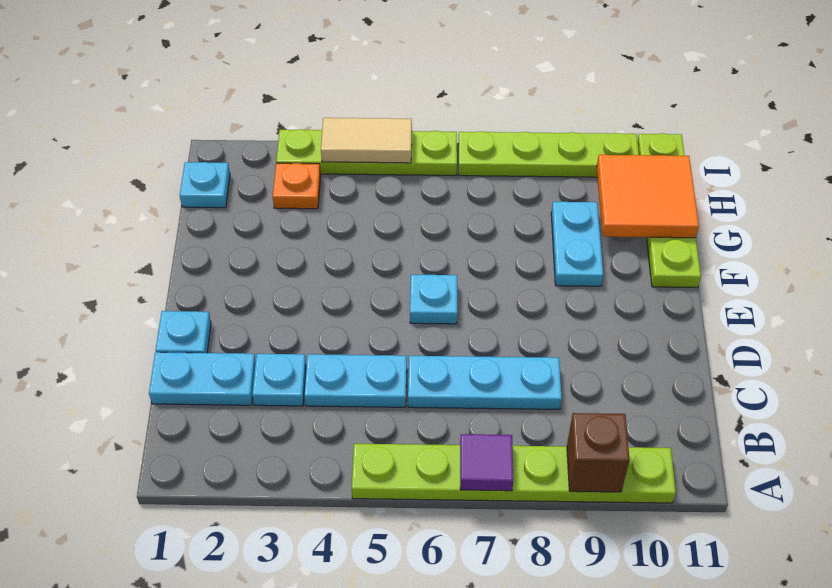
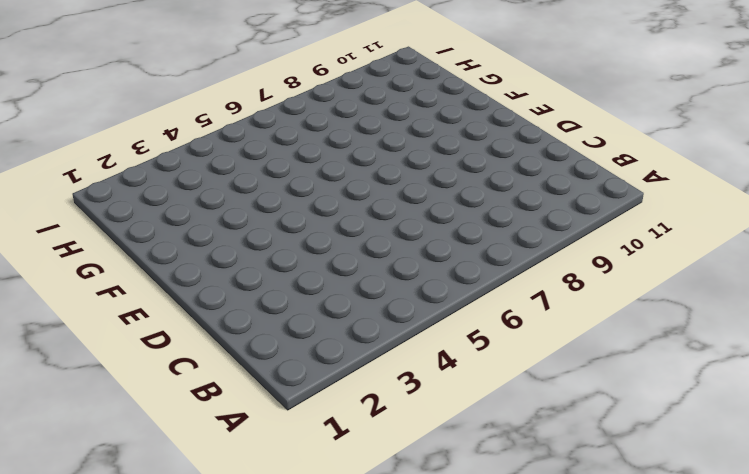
none -> lime plate A5:A10 level 1
none -> cyan plate C1:C2 level 1
none -> cyan plate C3 level 1

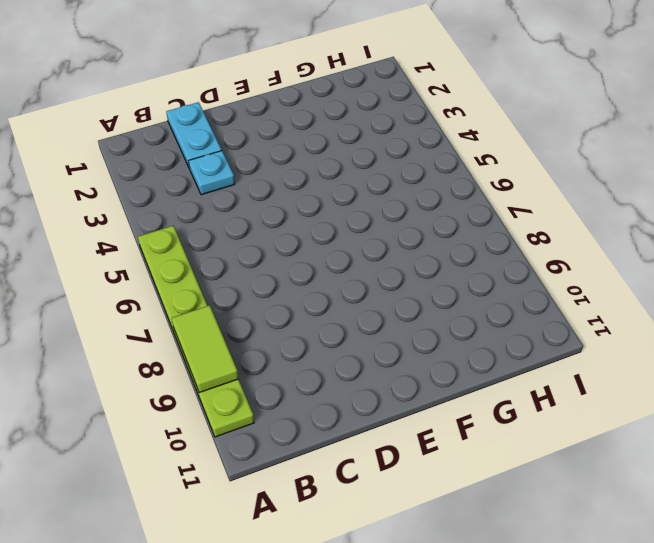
lime tile A8:A9 level 2 -> brown brick A9 level 2
none -> cyan plate C4:C5 level 1
none -> cyan plate C6:C8 level 1
none -> cyan plate D1 level 1

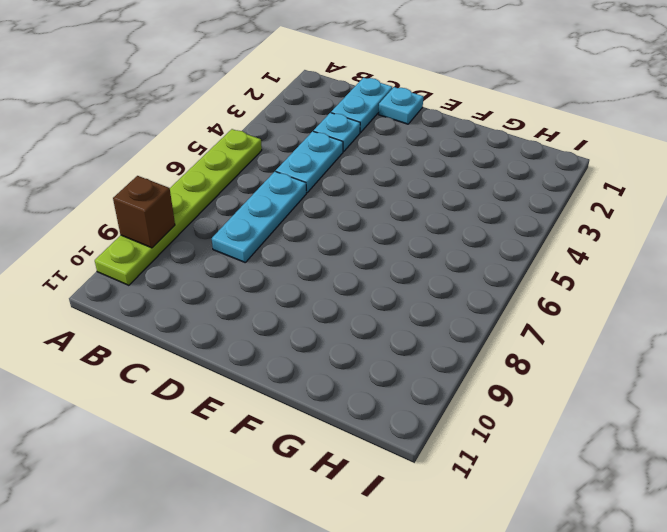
none -> cyan plate E6 level 1
none -> cyan plate F9:G9 level 1
none -> lime plate F11:I11 level 1

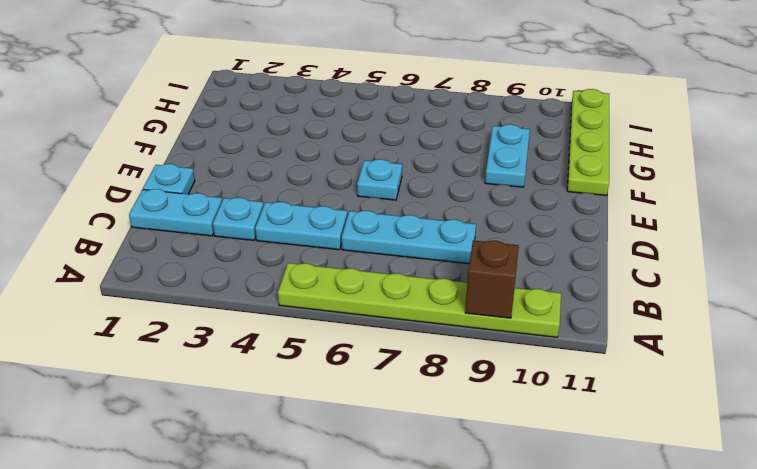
none -> cyan plate H1 level 1
none -> orange plate H3 level 1
none -> lime plate I3:I6 level 1

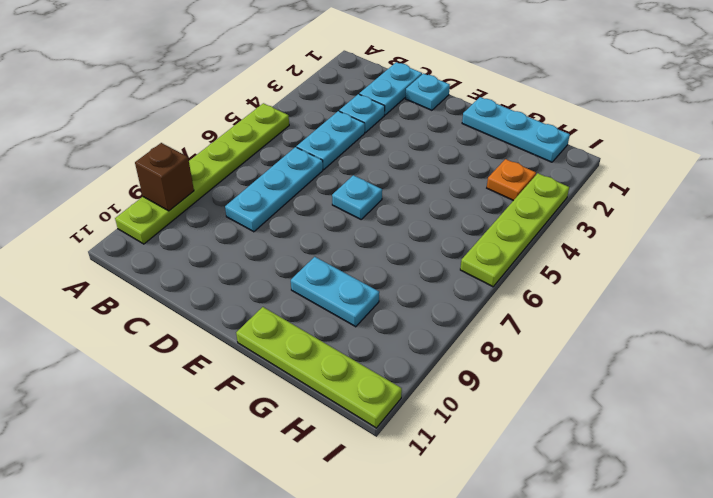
cyan plate F1:H1 level 1 -> cyan plate H1 level 1
none -> lime plate I7:I10 level 1
none -> purple tile A7 level 2
none -> orange tile G10:H11 level 2

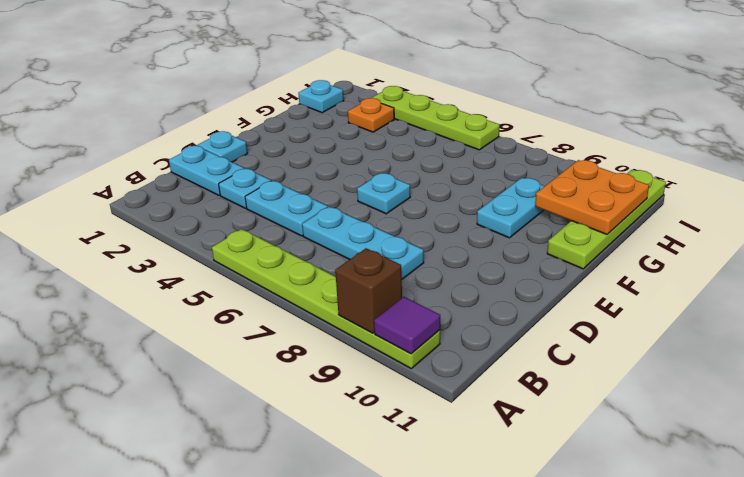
purple tile A10 level 2 -> purple tile A7 level 2
orange plate G10:H11 level 2 -> orange tile G10:H11 level 2
none -> lime plate I7:I10 level 1
none -> tan tile I4:I5 level 2

